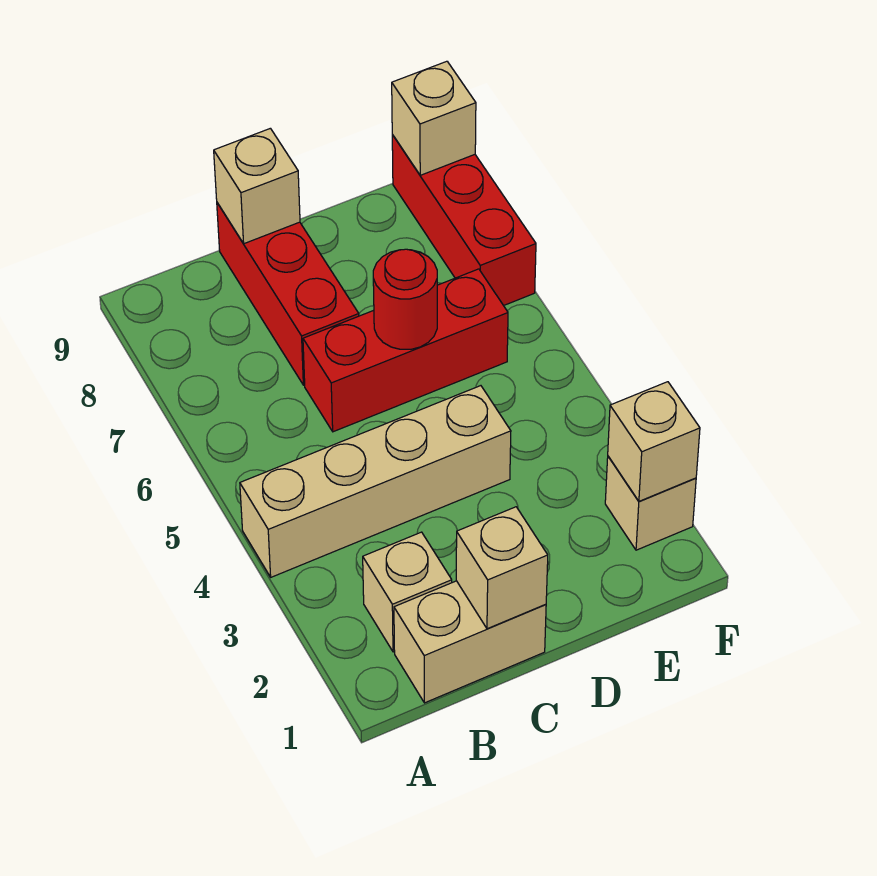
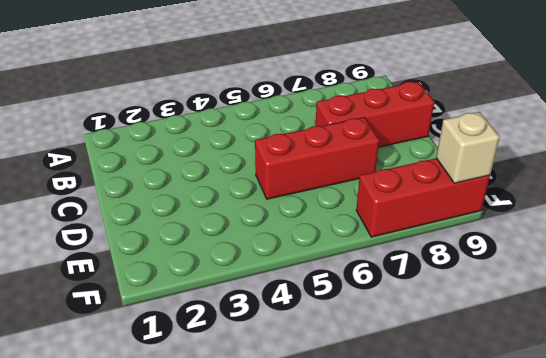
red brick D5:D7 level 1 -> red brick C6:E6 level 1
none -> tan brick A4:D4 level 1
none -> tan brick B1:C1 level 1
none -> tan brick B2 level 1

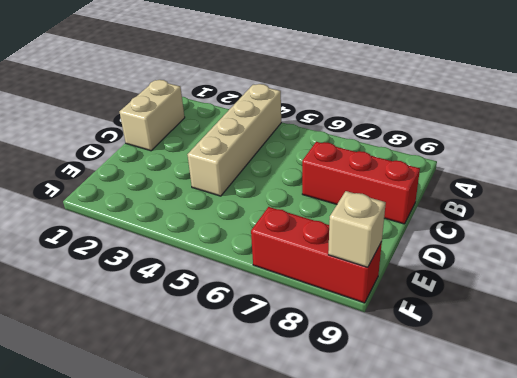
none -> tan brick B2 level 1
none -> red brick C6:E6 level 1
none -> tan brick F2 level 1

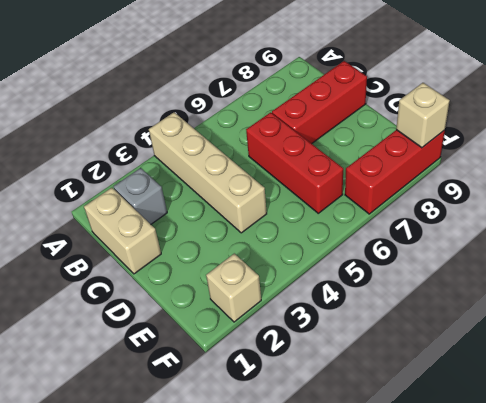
grey brick B2 level 1 -> tan brick B2 level 1
none -> tan brick C1 level 2
none -> tan brick C9 level 2
none -> red round brick D6 level 2

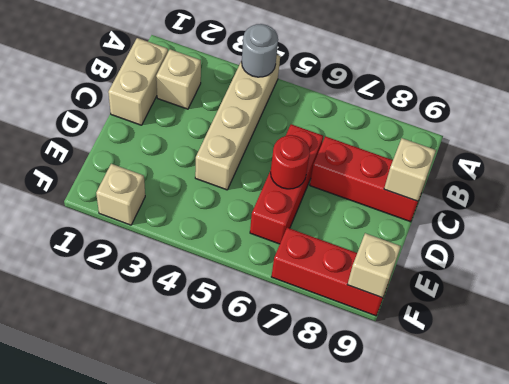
grey round brick A4 level 2 -> none
none -> tan brick C1 level 2
none -> tan brick F2 level 2

